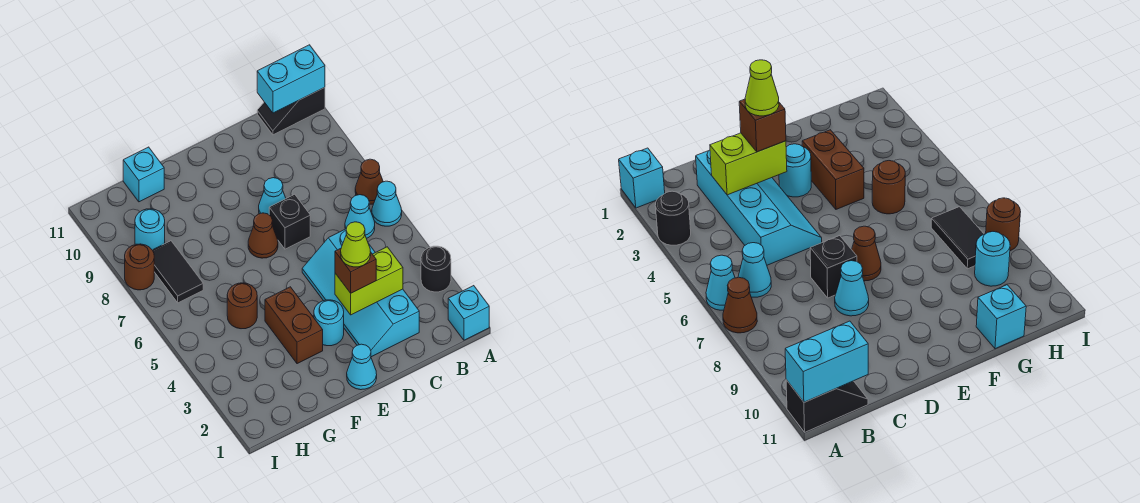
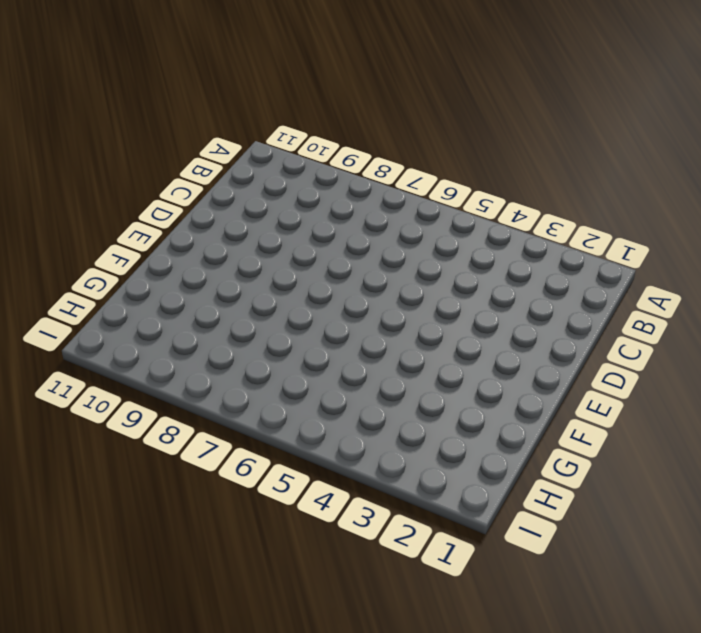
none -> cyan brick A1 level 1
none -> black round brick A3 level 1
none -> cyan cone A6 level 1

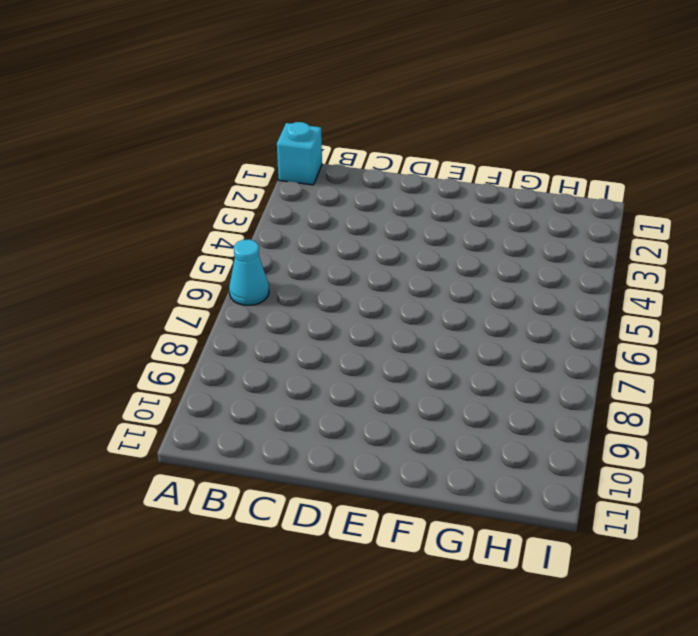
none -> black round brick A3 level 1
none -> brown cone A7 level 1
none -> black slope A11:B11 level 1 top A

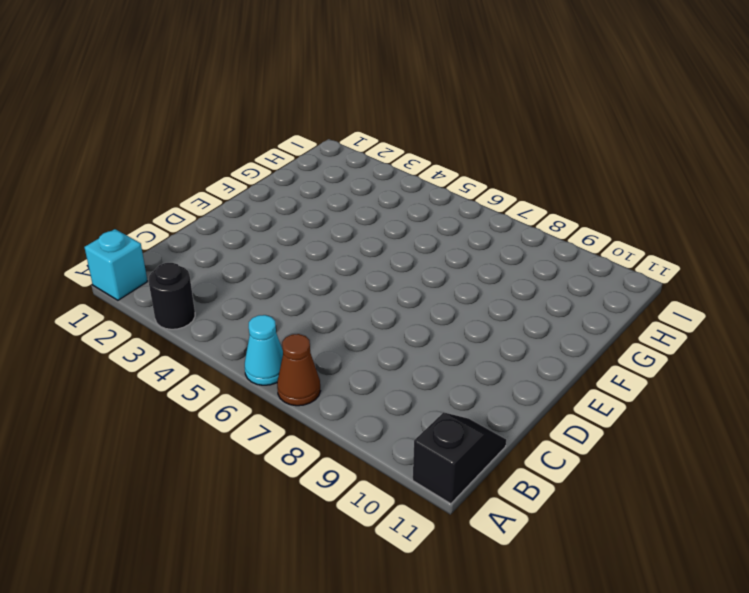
none -> cyan cone B6 level 1
none -> cyan slope C2:D5 level 1 top C
none -> black brick D7 level 1

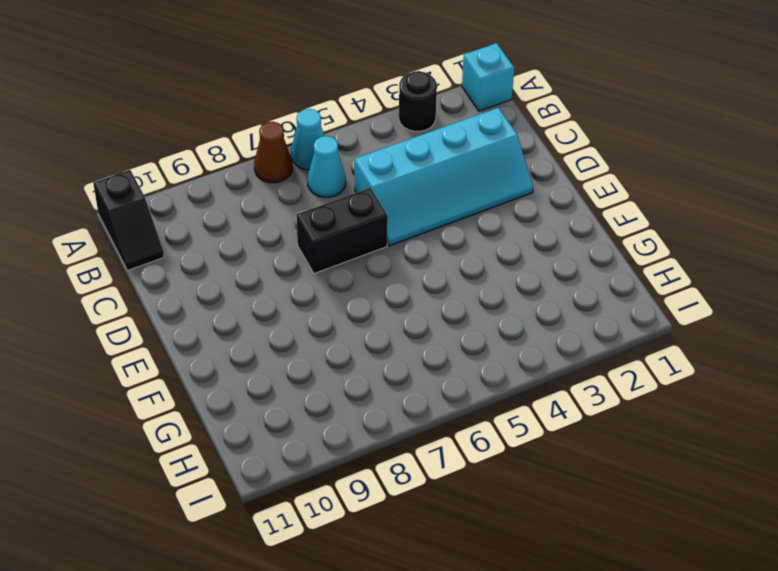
black brick D6:D7 level 1 -> black brick D7 level 1
none -> cyan cone D8 level 1
none -> cyan cone E1 level 1
none -> cyan round brick E3 level 1

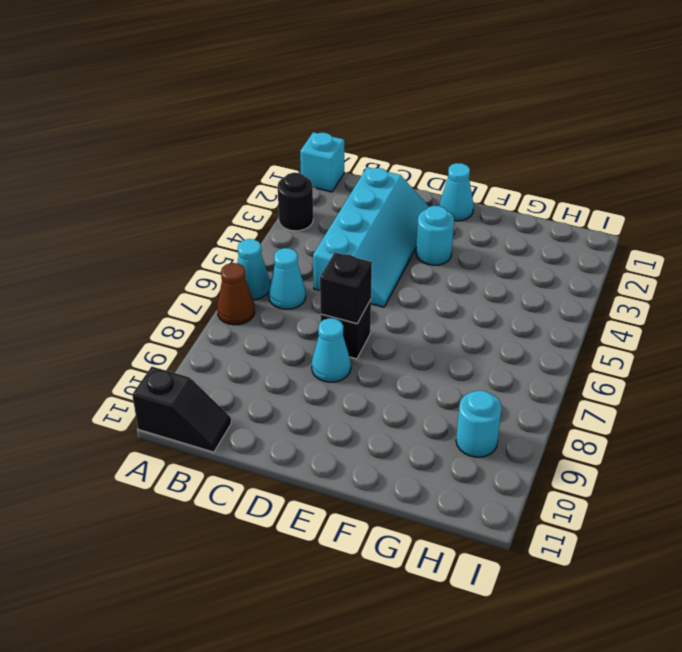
black brick D7 level 2 -> none
none -> brown cone E7 level 1
none -> brown brick F3:F4 level 1
none -> brown round brick G5 level 1

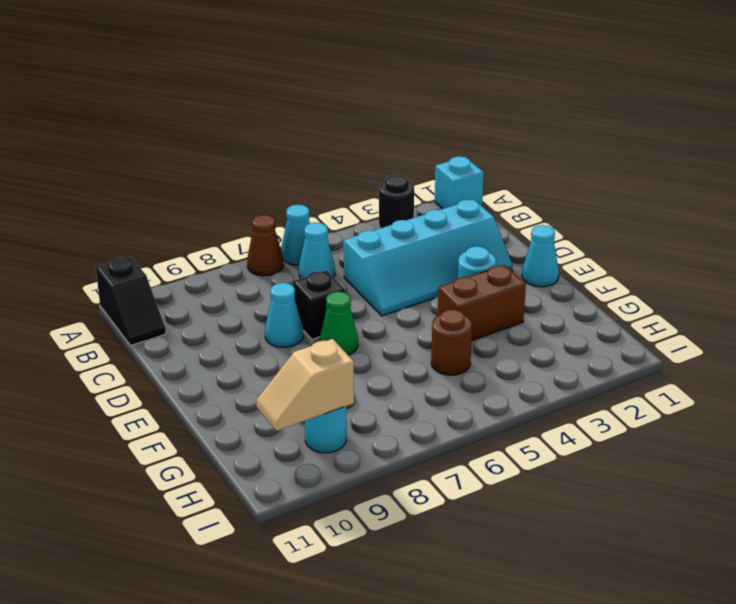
green cone E7 level 1 -> brown cone E7 level 1
tan slope H9:H10 level 2 top 9 -> none
none -> cyan brick G11 level 1
none -> black tile H7:H8 level 1
none -> brown round brick I8 level 1

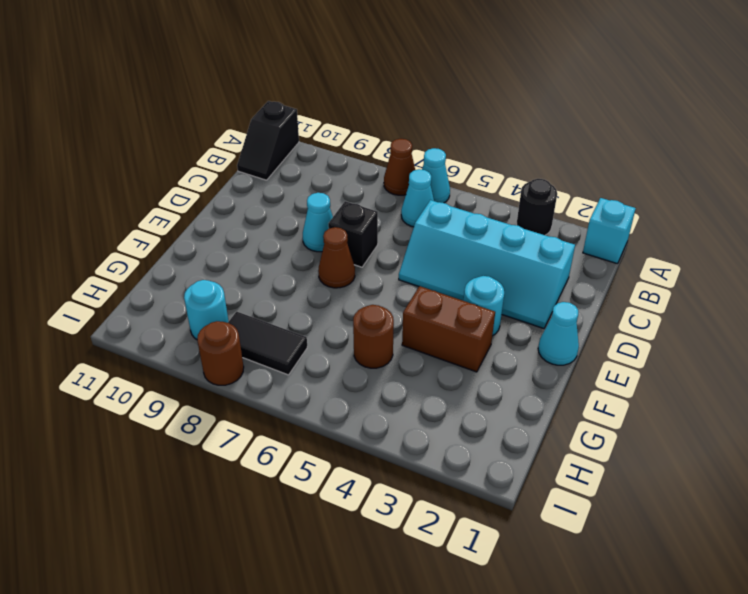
none -> cyan brick G11 level 1
none -> cyan brick A11:B11 level 2
none -> lime brick C3:D3 level 2

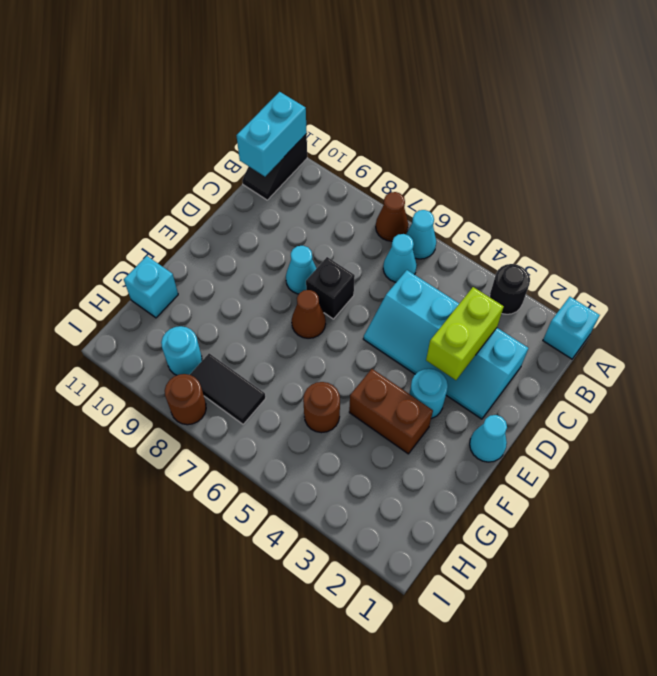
none -> brown brick D3 level 3
none -> lime cone D3 level 4

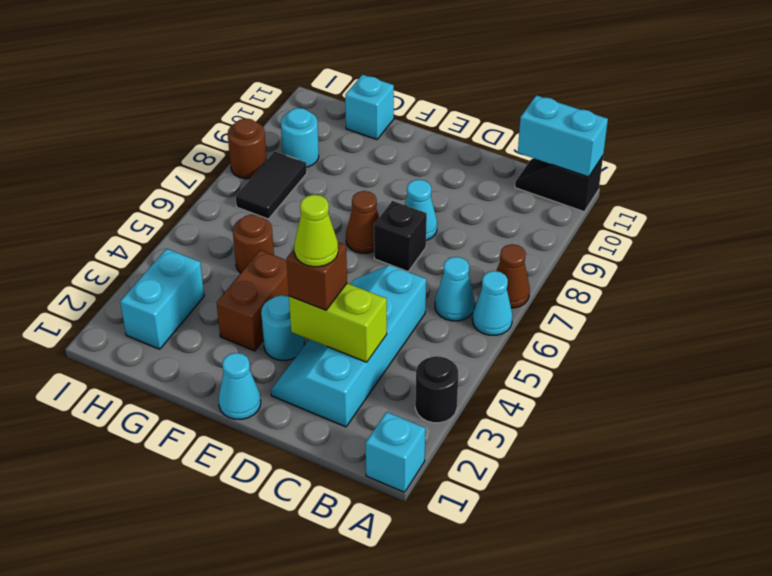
cyan brick H2:H3 level 1 -> none

